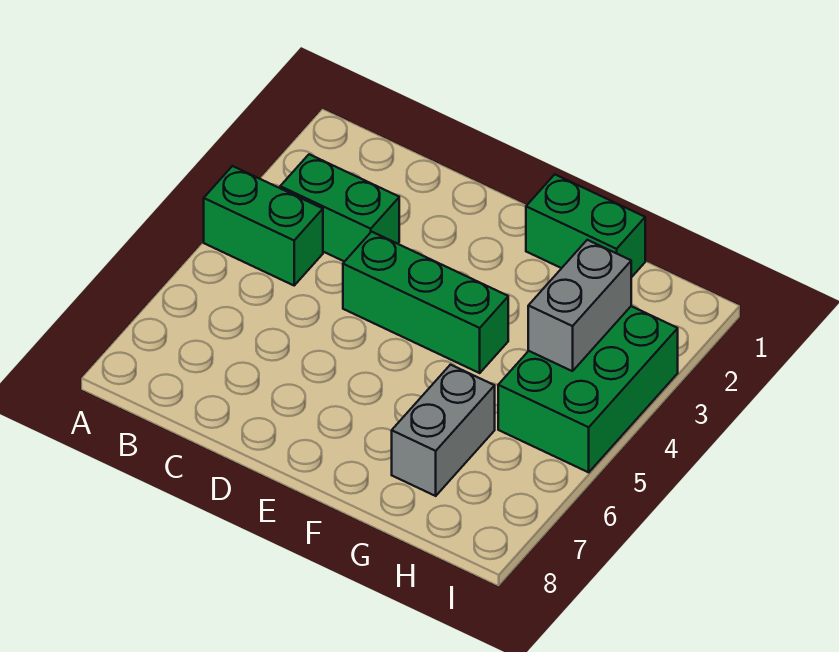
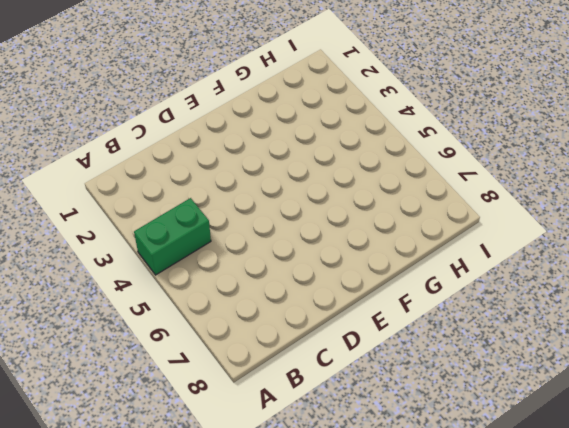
none -> green brick B3:C3 level 1
none -> green brick D4:F4 level 1

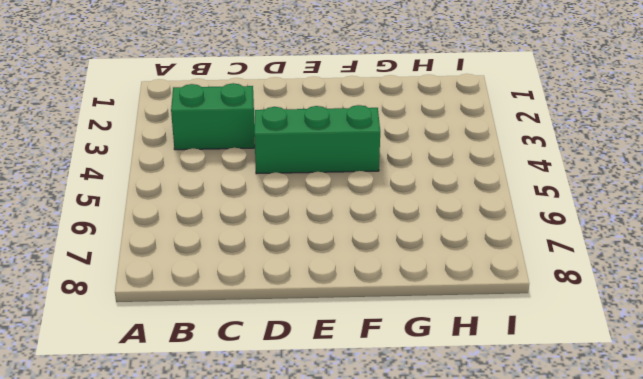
none -> green brick A4:B4 level 1
none -> green brick F1:G1 level 1

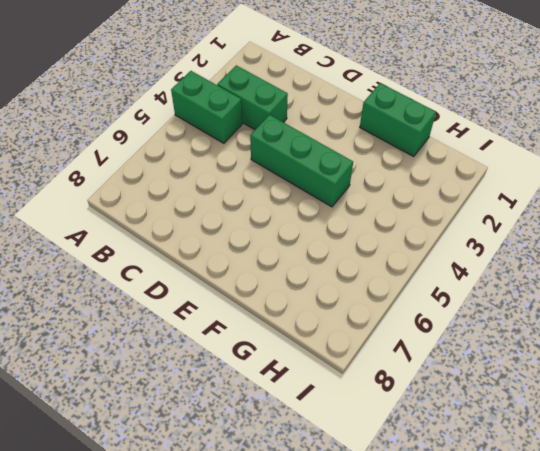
none -> grey brick G6:G7 level 1
none -> green brick H3:I5 level 1

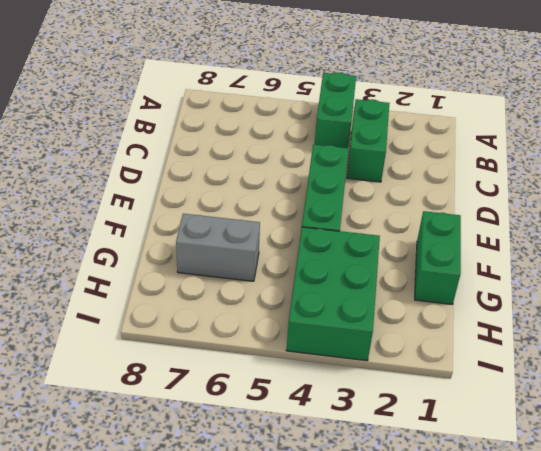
green brick G3:I4 level 1 -> green brick H3:I5 level 1
none -> grey brick H3:H4 level 2

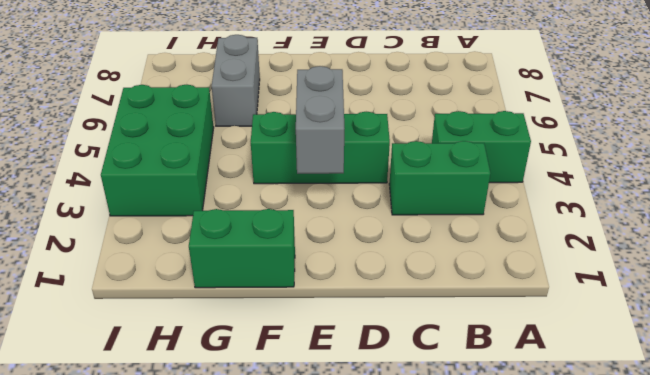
grey brick E3:E4 level 2 -> grey brick H3:H4 level 2

